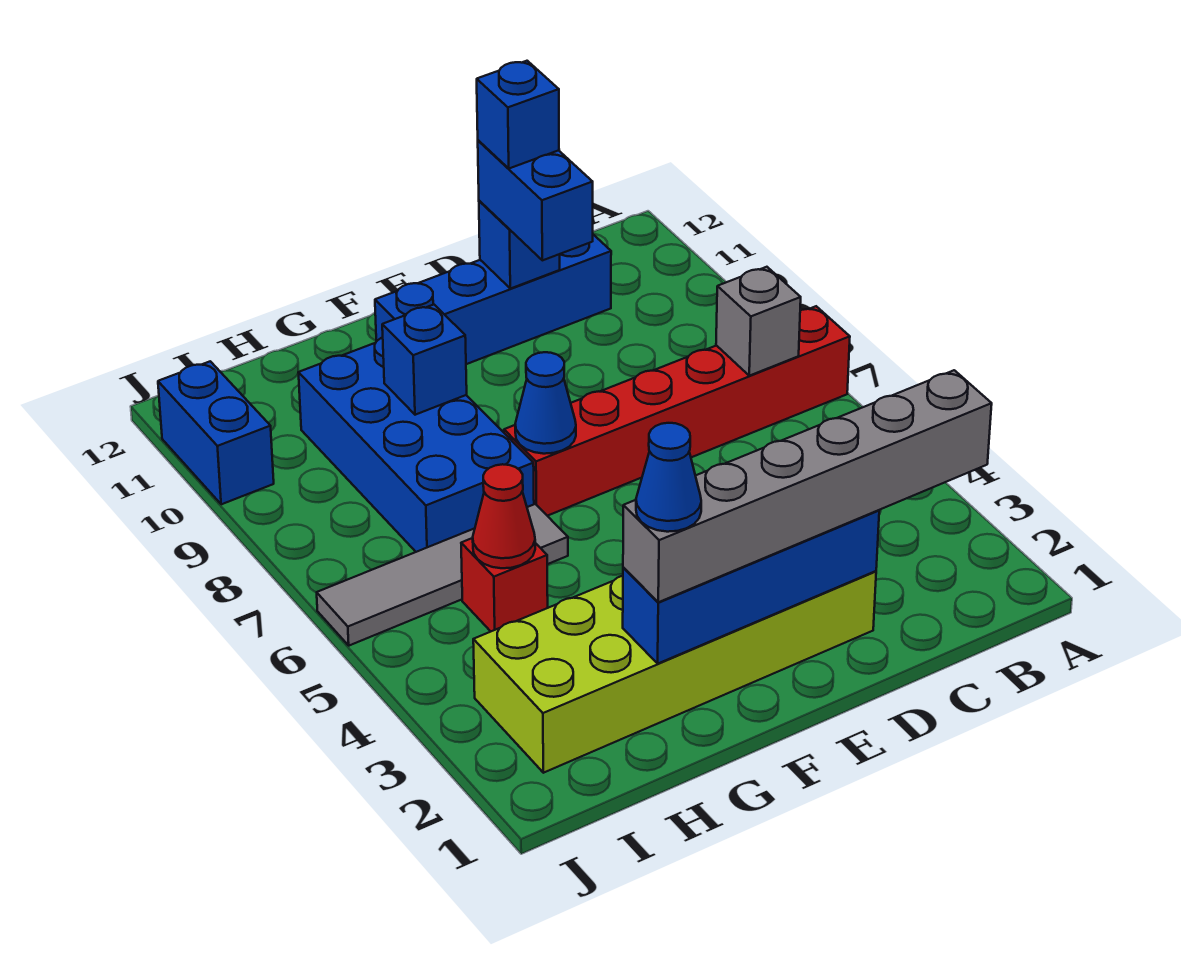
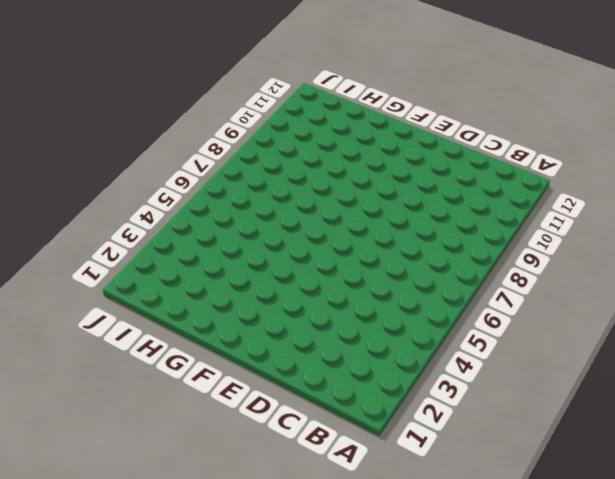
none -> red brick A7:F7 level 1
none -> blue brick C11:F11 level 1
none -> lime brick D2:I3 level 1

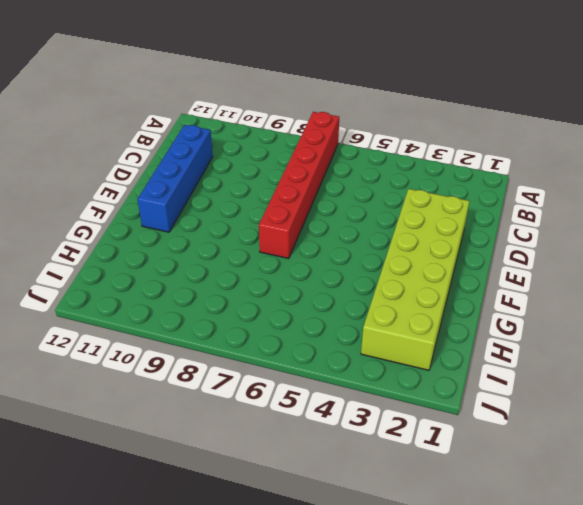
none -> grey tile G6:J6 level 1
none -> blue brick G7:H10 level 1
none -> red brick H5 level 1

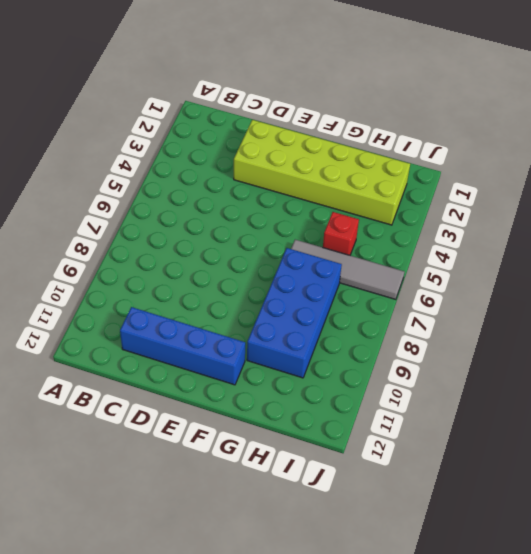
none -> red brick A7:F7 level 1
none -> blue brick J10:J11 level 1
none -> grey brick B7 level 2

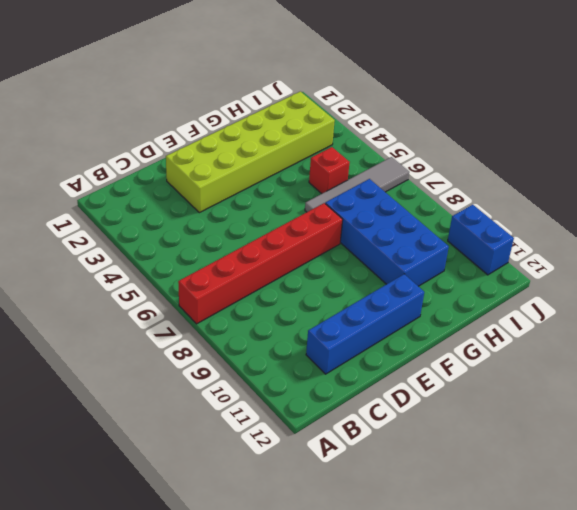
none -> grey brick B7 level 2
none -> blue brick D2:G2 level 2
none -> blue brick D11 level 2

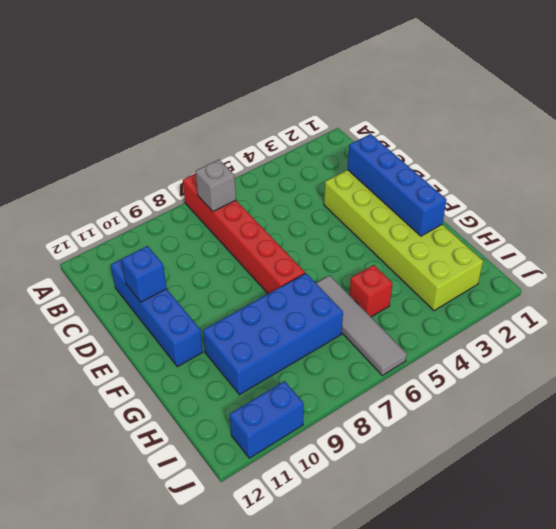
none -> blue cone F7 level 2
none -> blue brick G9 level 2
none -> red cone H5 level 2

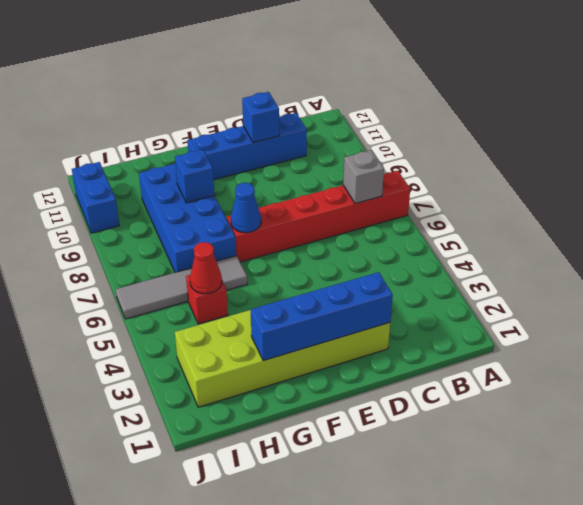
none -> grey brick B2:G2 level 3
none -> blue brick D10:D11 level 3
none -> blue brick D11 level 4

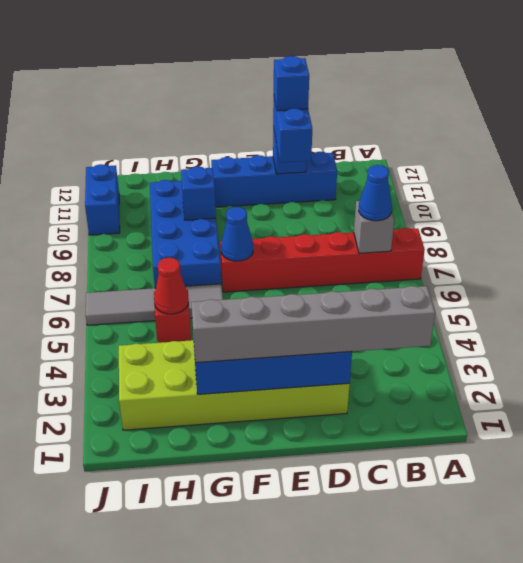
blue cone B7 level 3 -> blue cone G2 level 4

